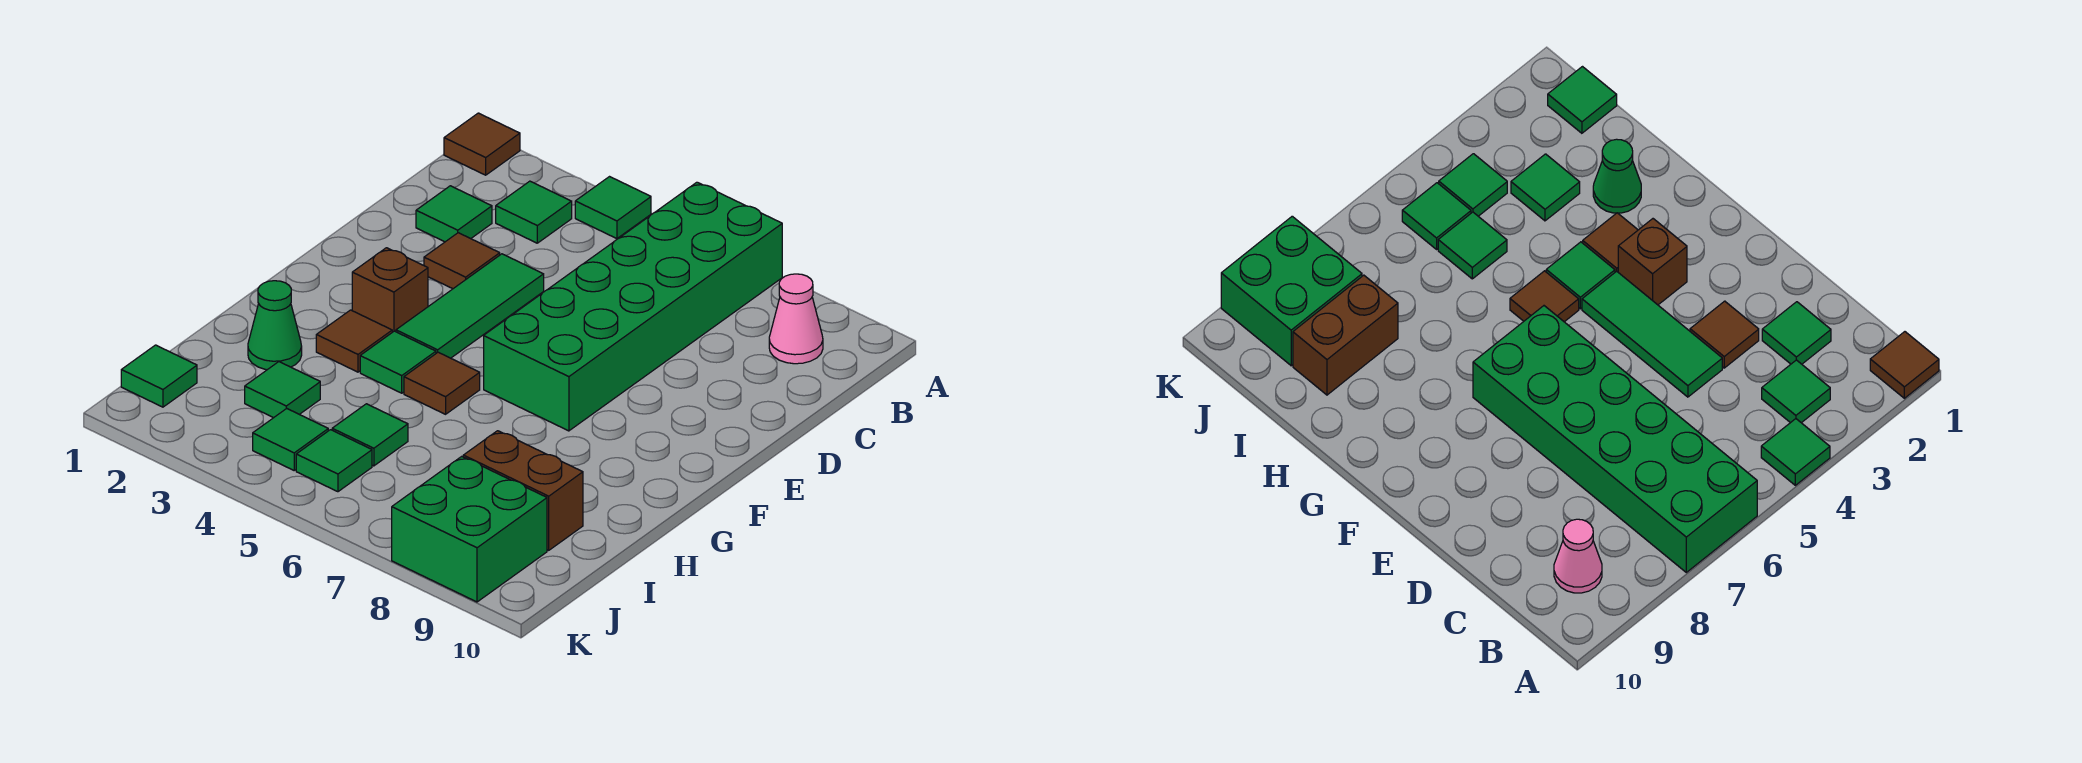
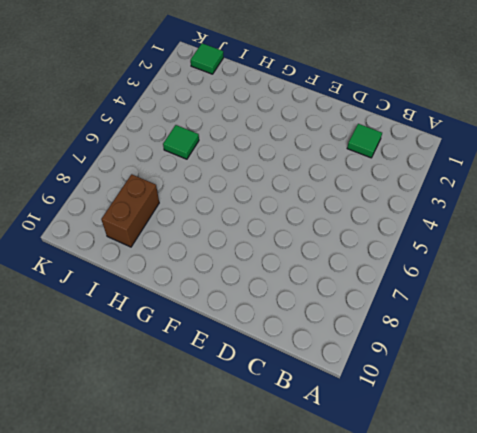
none -> brown tile A1 level 1
none -> green tile A4 level 1
none -> green brick A6:F7 level 1

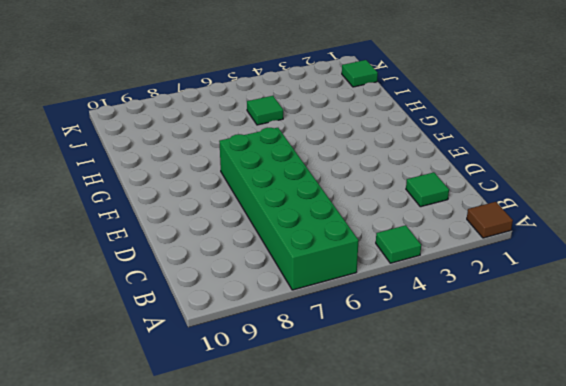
none -> green tile B3 level 1
none -> pink cone B9 level 1
none -> brown tile D3 level 1

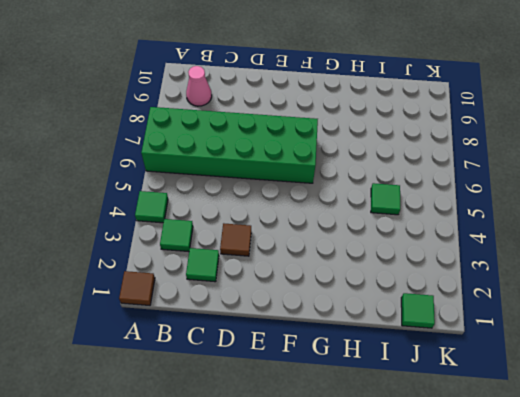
none -> green tile D4:F4 level 1
none -> brown brick F3 level 1
none -> brown tile G3 level 1

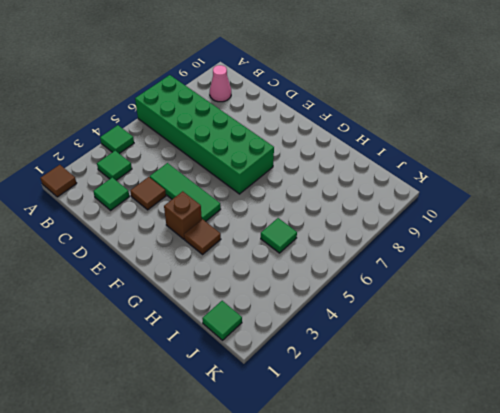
none -> green tile G4 level 1
none -> brown tile G5 level 1
none -> green cone H2 level 1

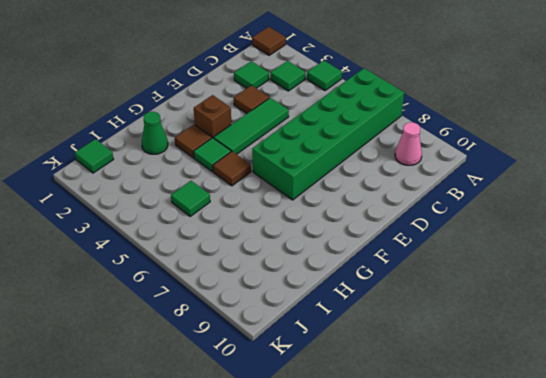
none -> green tile I3 level 1
none -> brown brick I8:I9 level 1
none -> green tile J4 level 1

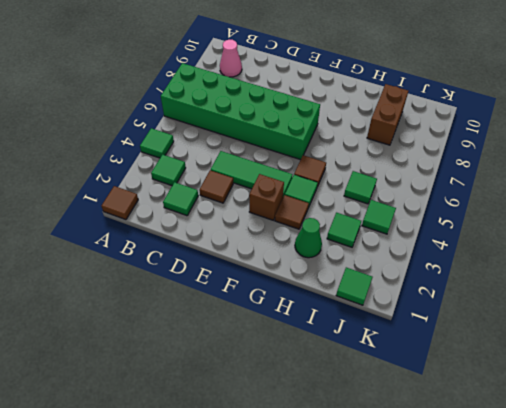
none -> green tile J5 level 1
none -> green brick J8:K9 level 1

